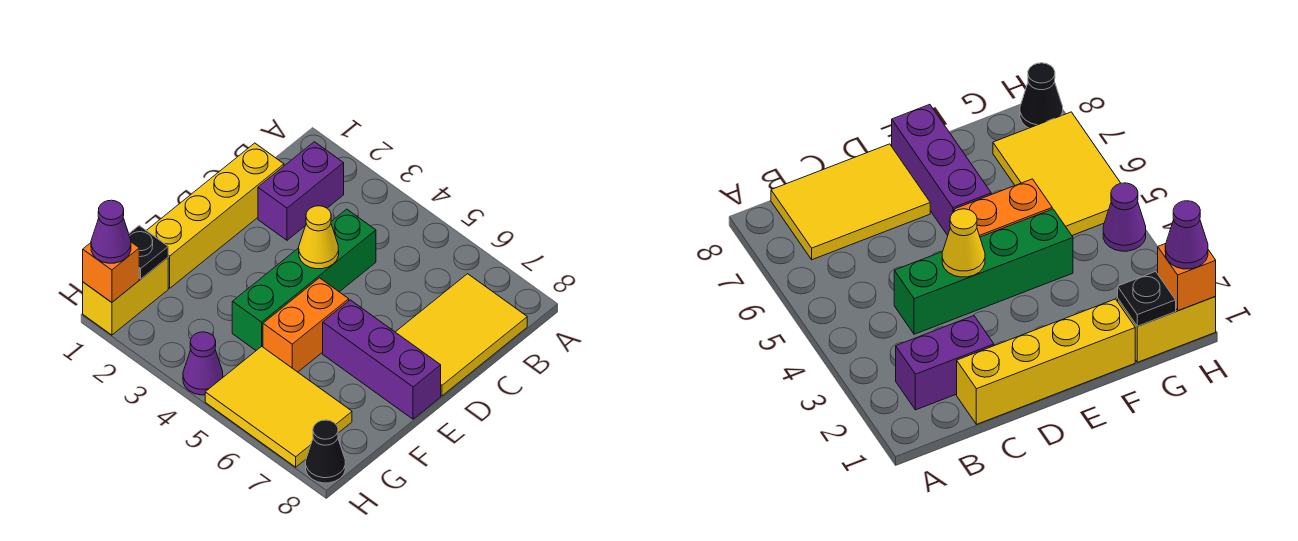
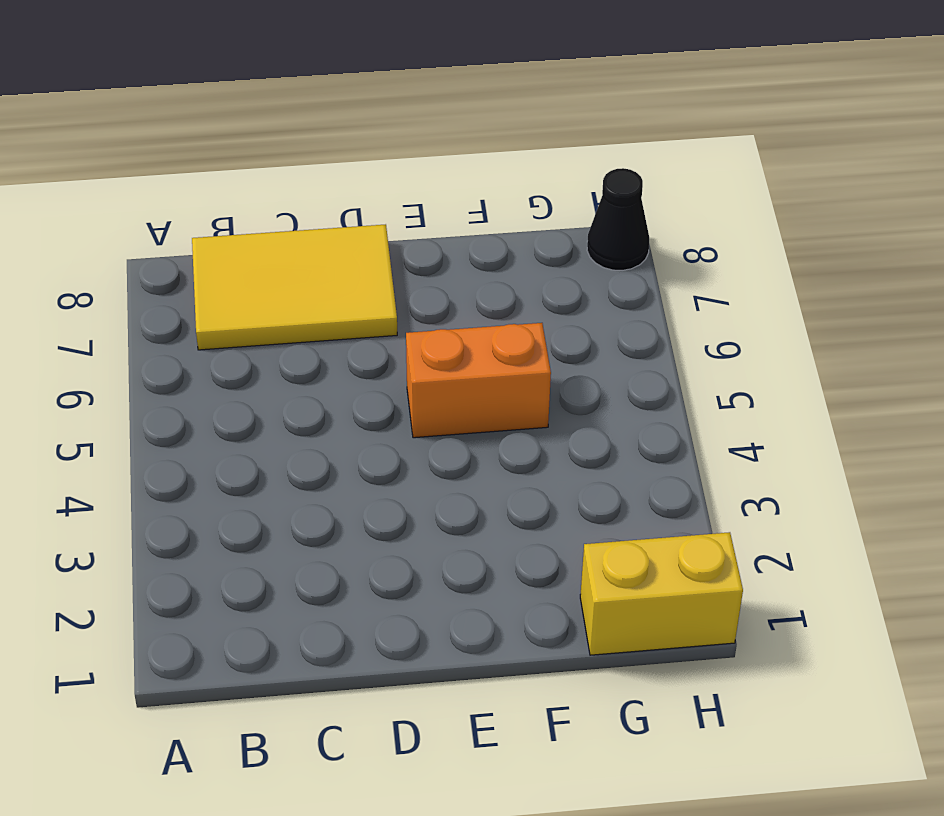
none -> purple brick B2:C2 level 1
none -> yellow brick C1:F1 level 1
none -> green brick C4:F4 level 1

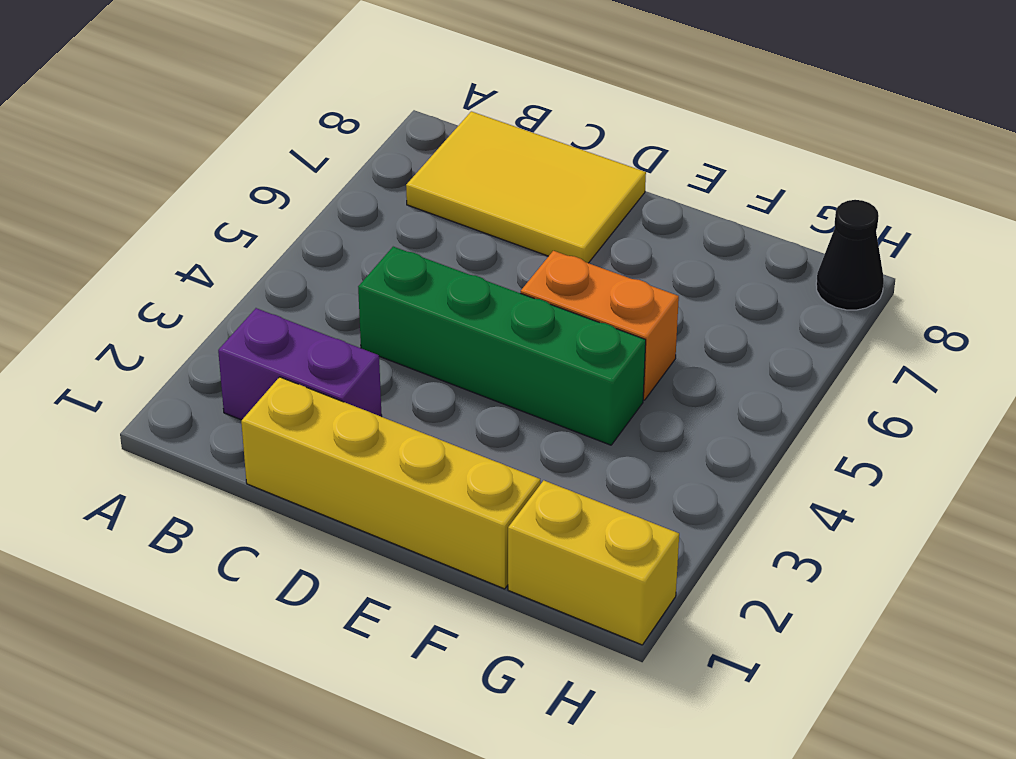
none -> purple brick E6:E8 level 1
none -> yellow tile G5:H7 level 1
none -> purple cone H4 level 1

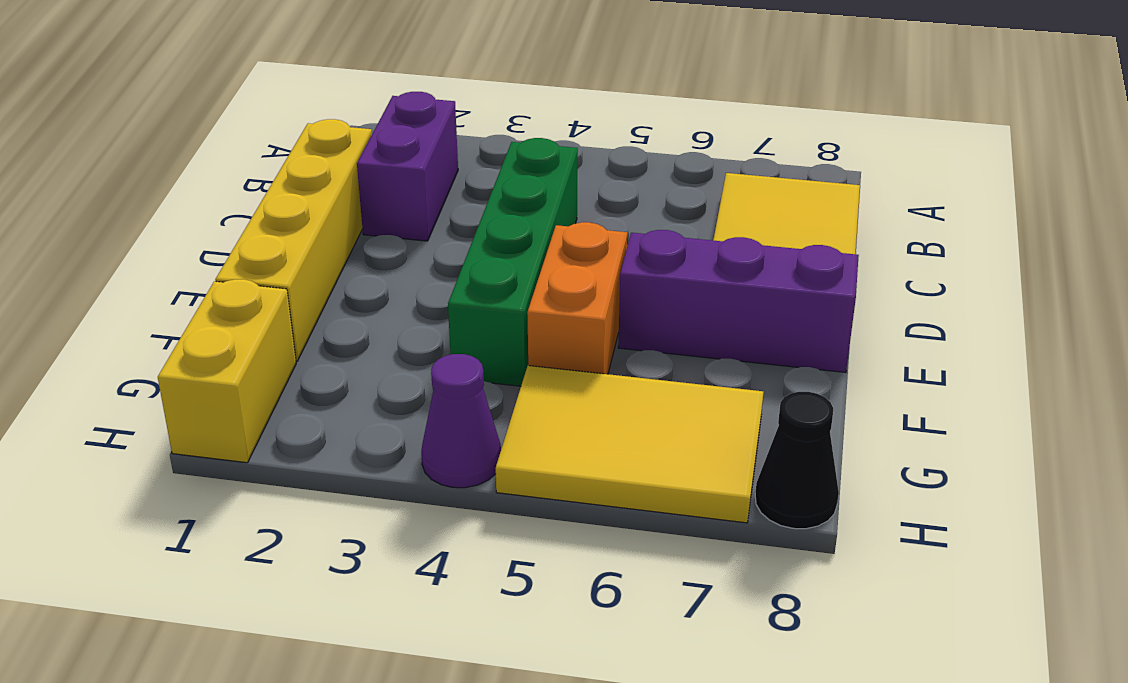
none -> yellow cone D4 level 2
none -> black plate G1 level 2
none -> orange brick H1 level 2

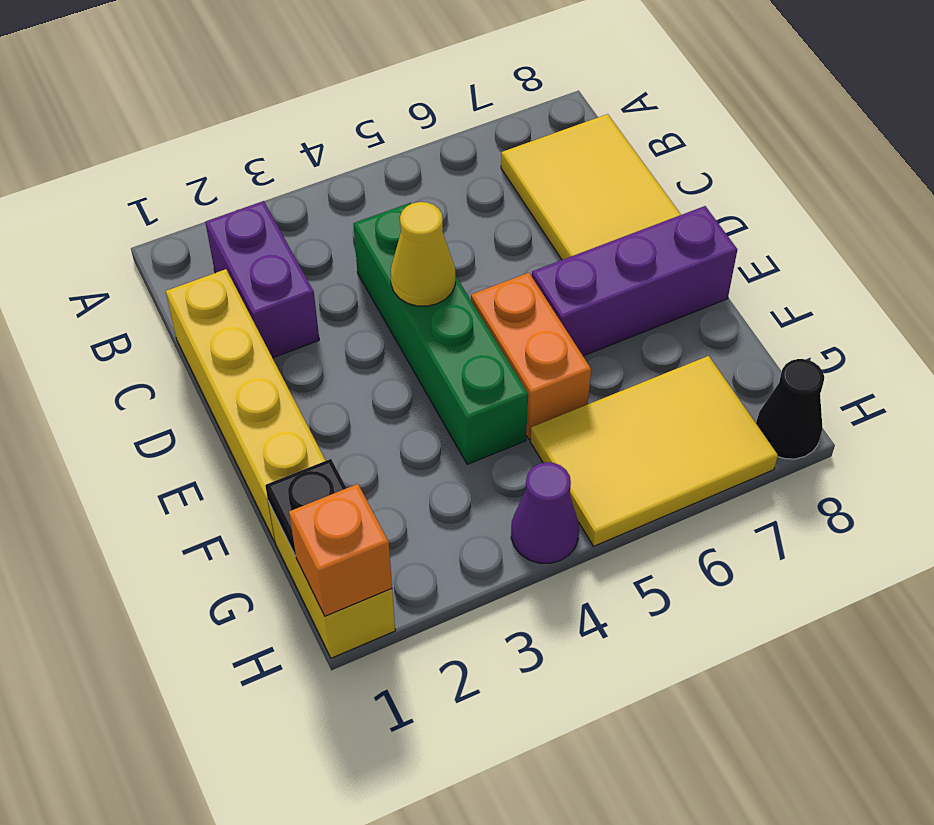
none -> purple cone H1 level 3

